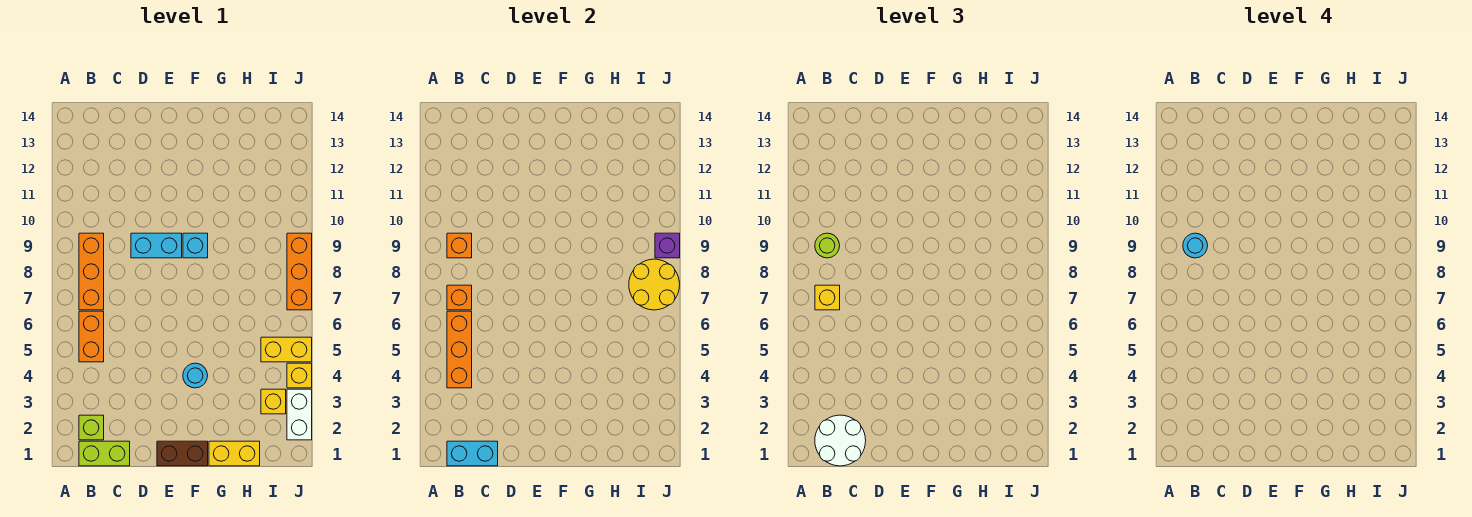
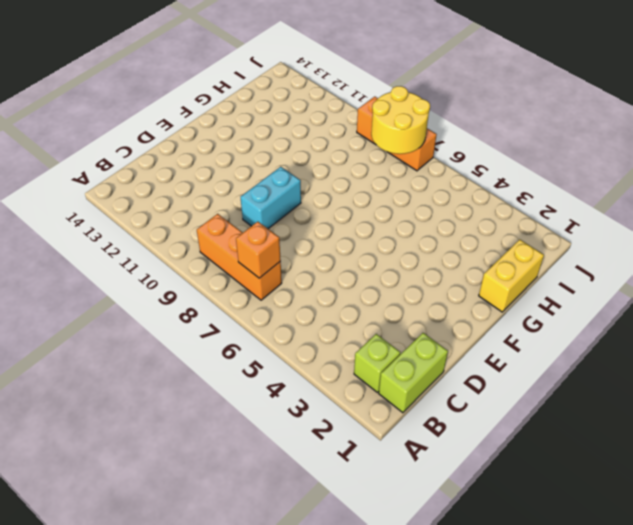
none -> orange brick B5:B6 level 1
none -> brown brick E1:F1 level 1
none -> cyan round brick F4 level 1

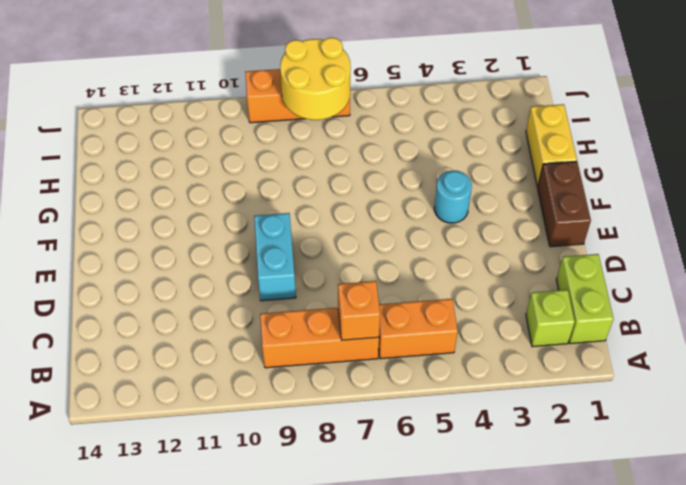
none -> cyan brick F9 level 1
none -> yellow brick I3 level 1
none -> yellow brick I5:J5 level 1

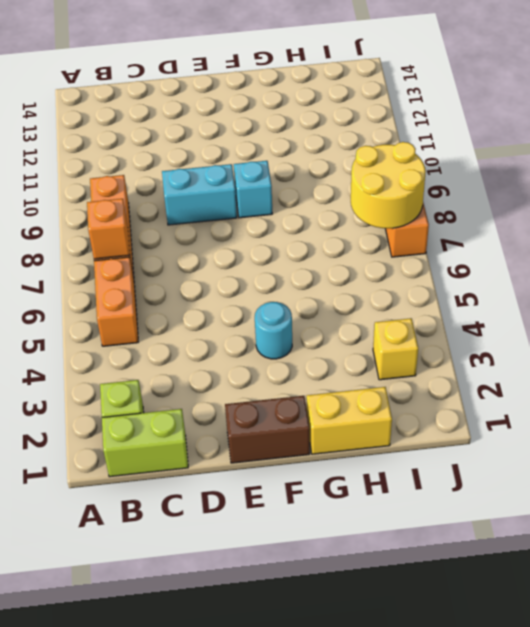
none -> yellow brick I5:J5 level 1
none -> white brick J2:J3 level 1
none -> yellow brick J4 level 1

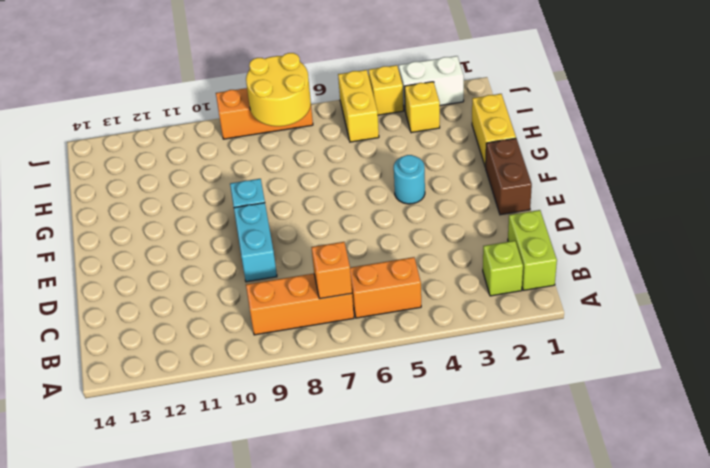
none -> cyan brick B1:C1 level 2
none -> orange brick B4:B6 level 2
none -> orange brick B9 level 2

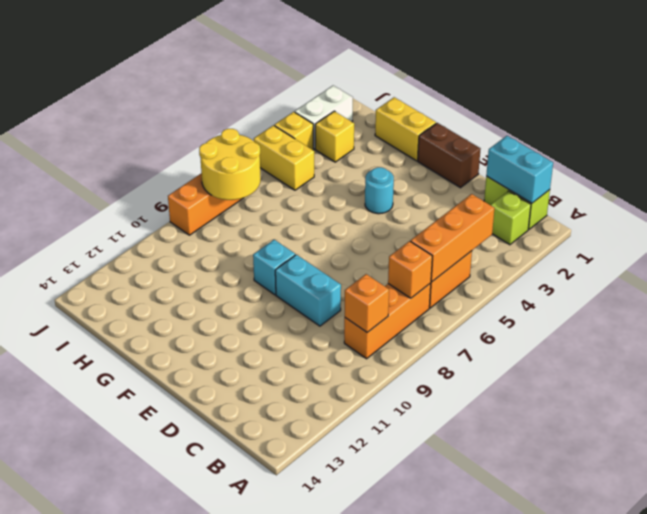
none -> purple brick J9 level 2
none -> white round brick B1:C2 level 3
none -> yellow brick B7 level 3

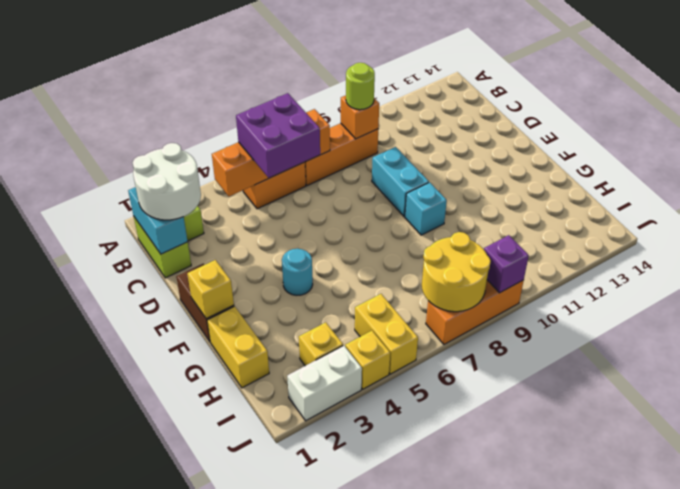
purple brick B5:C6 level 3 -> none
yellow brick F1 level 2 -> yellow brick B7 level 3
none -> cyan round brick B9 level 4

